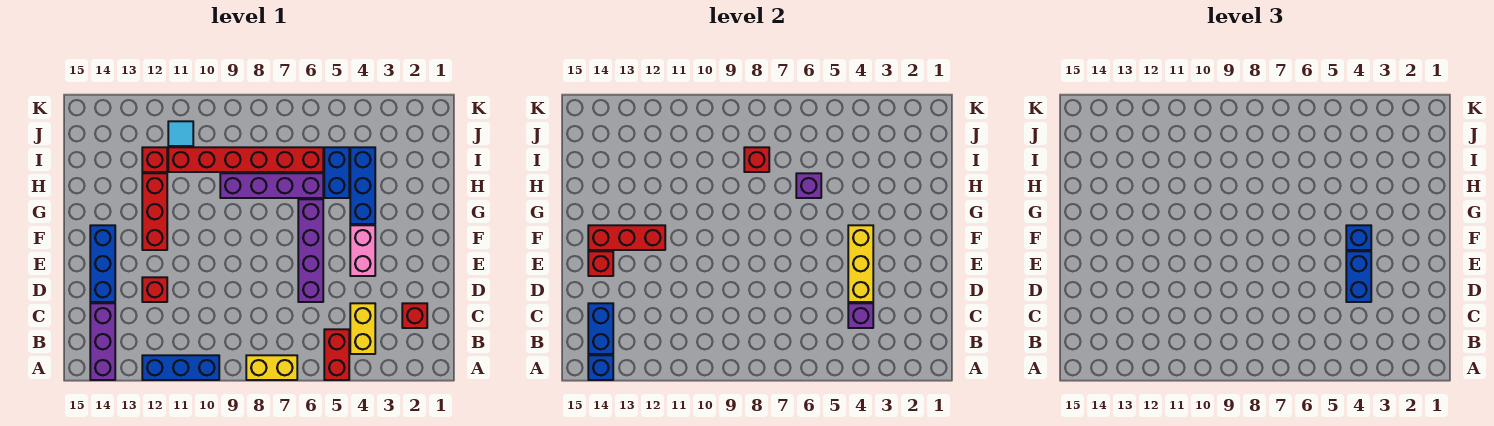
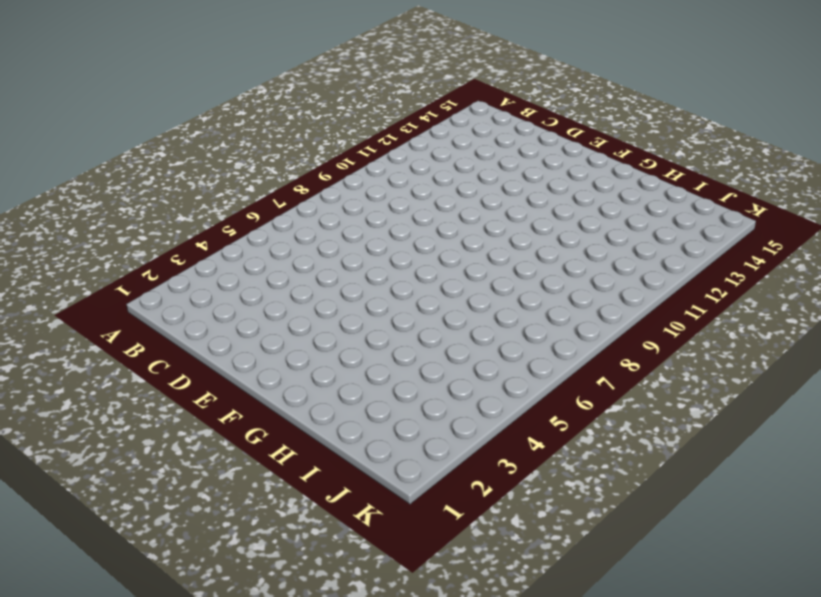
none -> red brick A5:B5 level 1
none -> yellow brick A7:A8 level 1
none -> blue brick A10:A12 level 1

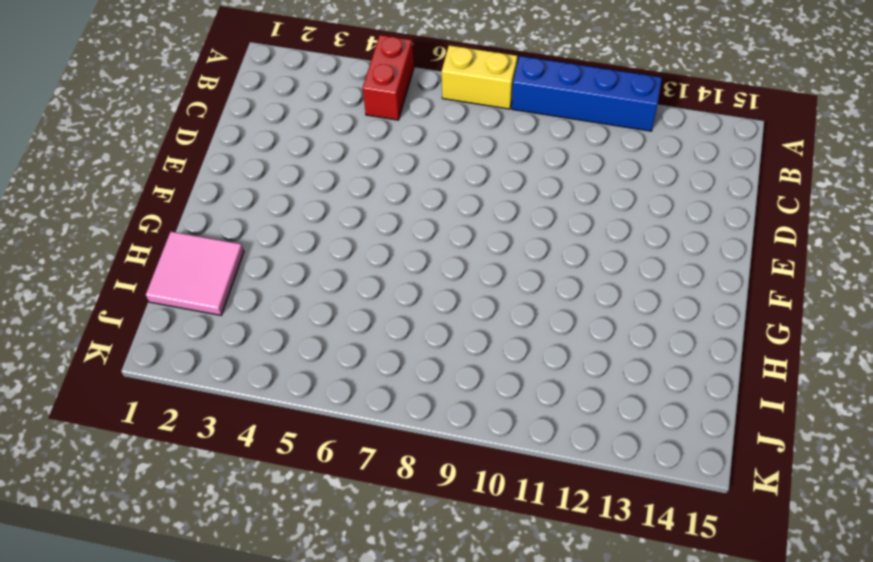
blue brick A9:A12 level 1 -> blue brick A10:A12 level 1
pink tile H1:I2 level 1 -> none
none -> purple brick A14:C14 level 1
none -> yellow brick B4:C4 level 1
none -> red brick C2 level 1

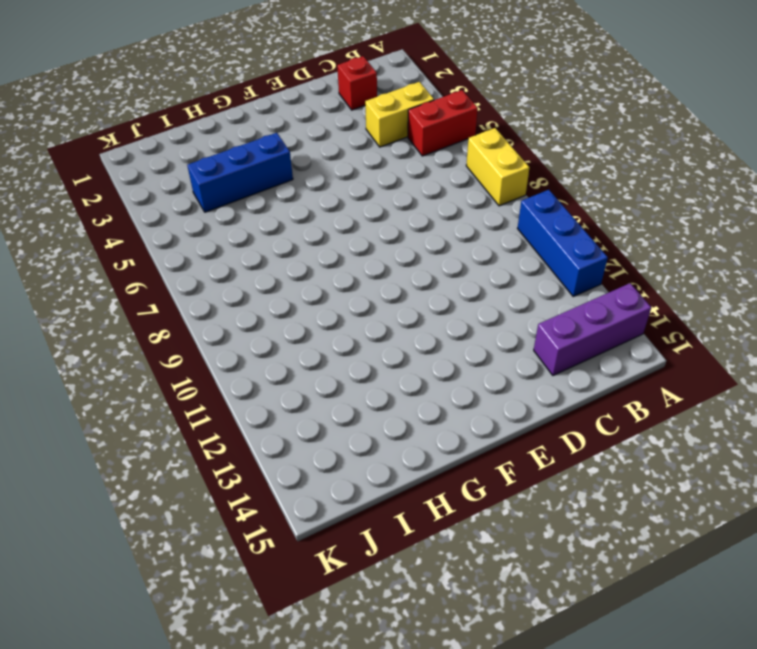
none -> purple brick D6:G6 level 1
none -> red brick D12 level 1
none -> blue brick D14:F14 level 1

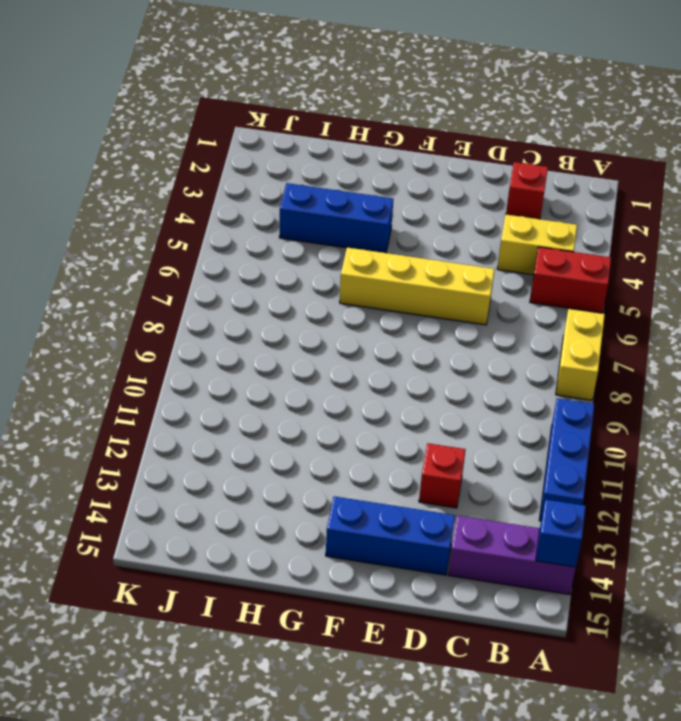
yellow brick D6:G6 level 1 -> purple brick D6:G6 level 1
none -> pink brick E4:F4 level 1
none -> red brick F12:H12 level 1
none -> blue brick H5:I5 level 1

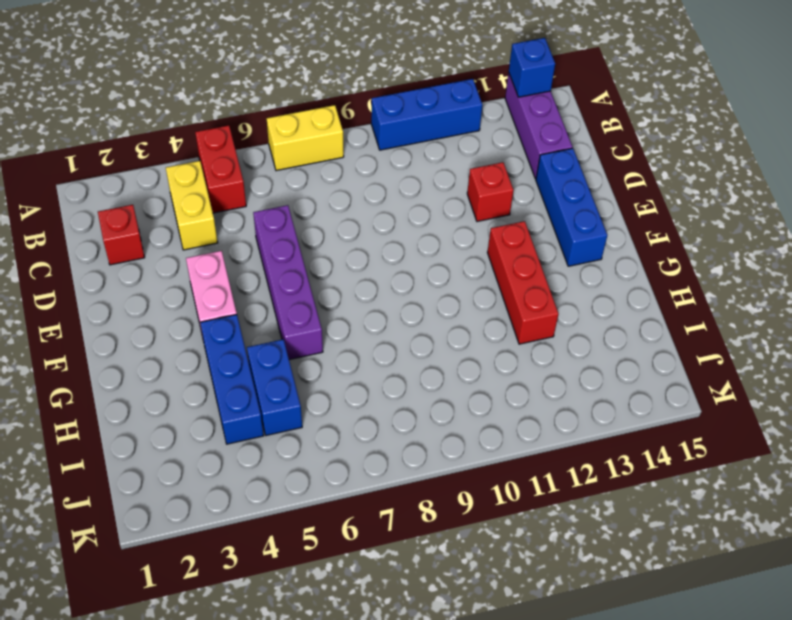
none -> purple brick H6:H9 level 1
none -> red brick I6:I11 level 1
none -> red brick I12 level 1

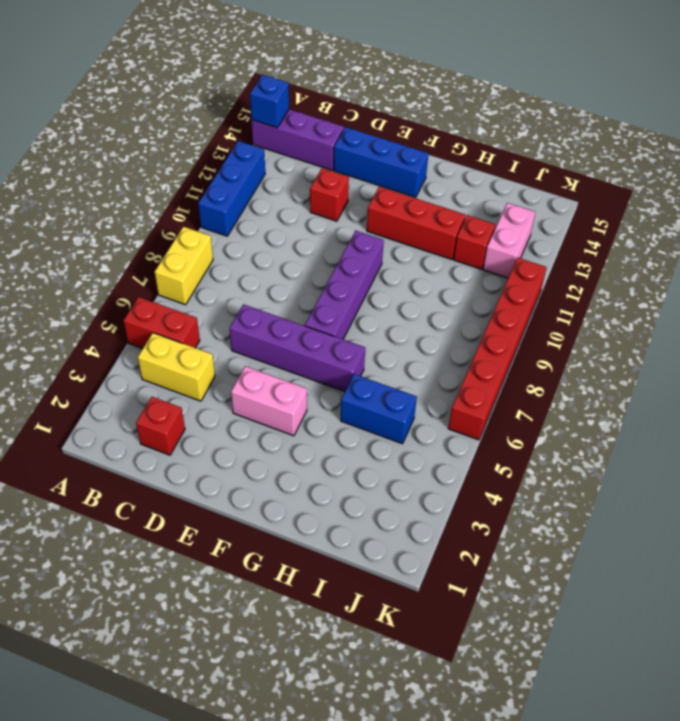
purple brick F7:F10 level 1 -> purple brick H6:H9 level 1
pink brick J12:J13 level 1 -> none
red brick K6:K11 level 1 -> red brick I6:I11 level 1
none -> blue brick G4:I4 level 1
none -> cyan tile J11 level 1
none -> blue brick B14:C14 level 2

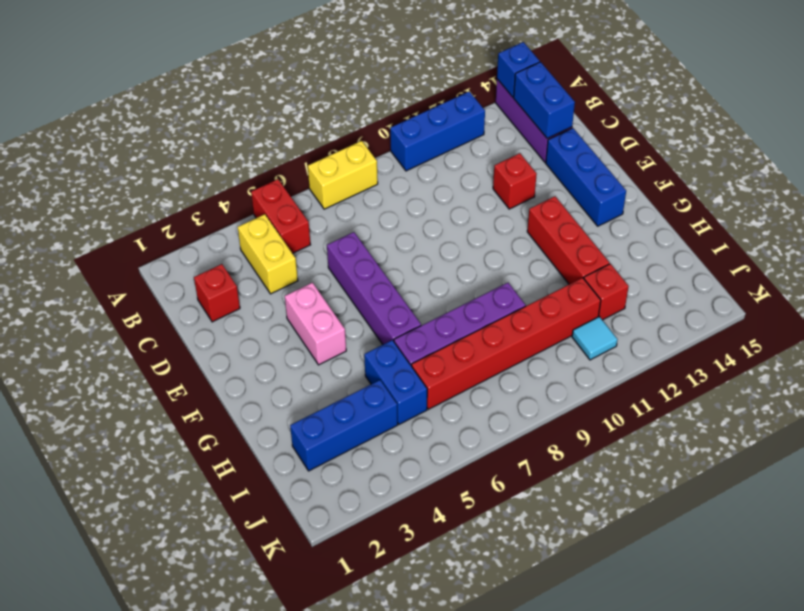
blue brick I2:I4 level 1 -> blue brick G4:I4 level 1
none -> purple brick C4 level 2
none -> yellow brick D4:F4 level 2
none -> red brick E14 level 2

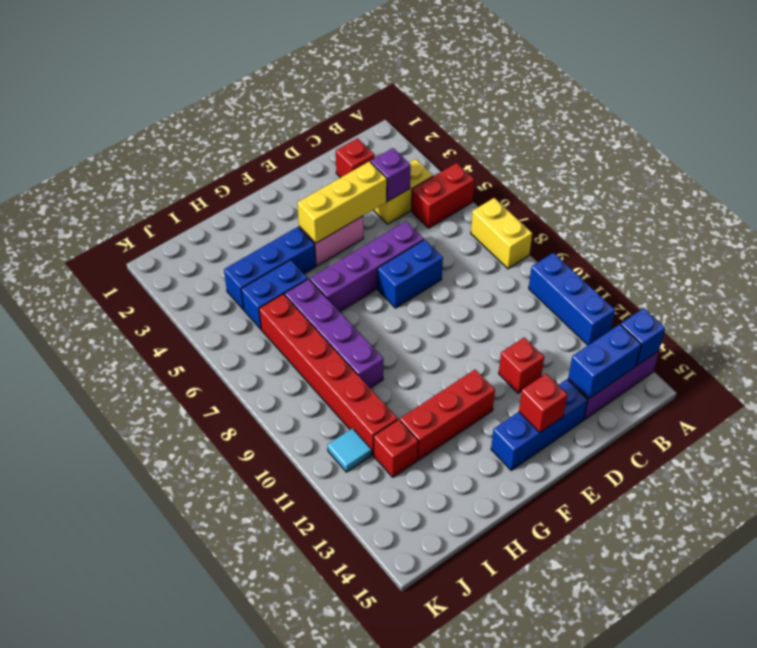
blue brick D7:E7 level 1 -> blue brick D4:E4 level 3
none -> red brick F12:F14 level 2
none -> purple brick H6 level 2
none -> red brick I8 level 2

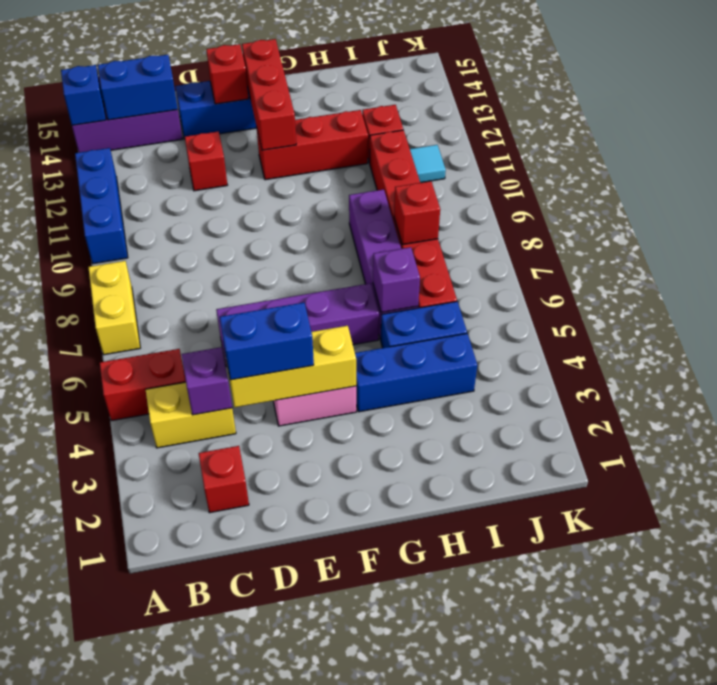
none -> blue brick F4 level 3

